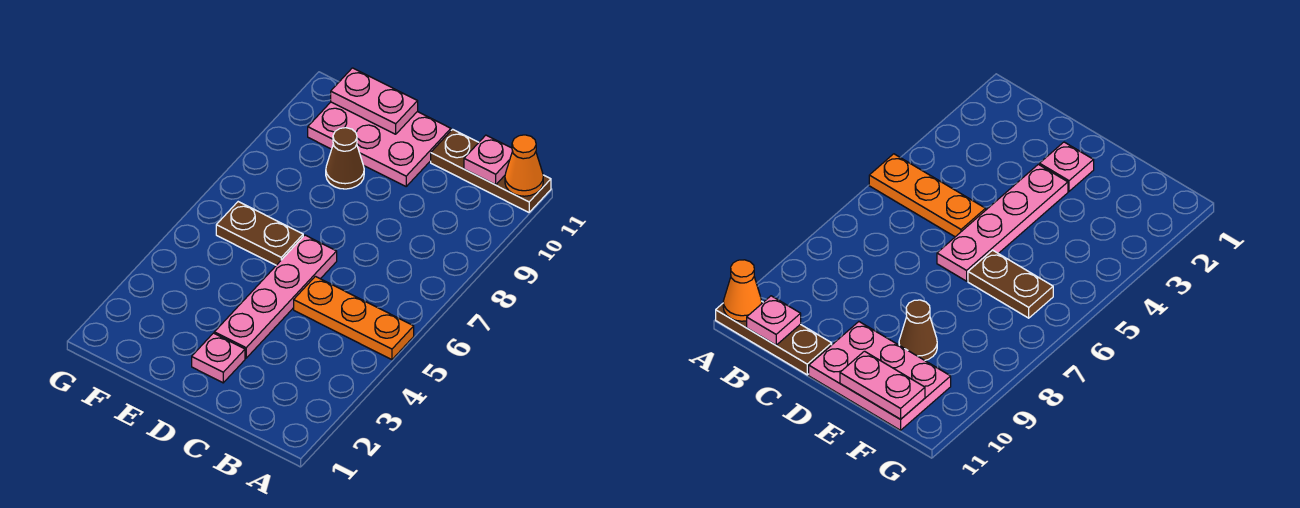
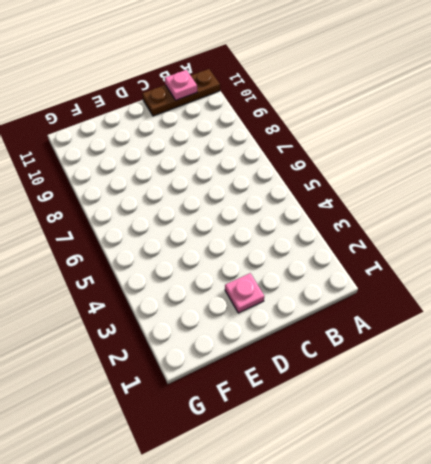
none -> orange plate A5:C5 level 1
none -> pink plate D3:D6 level 1

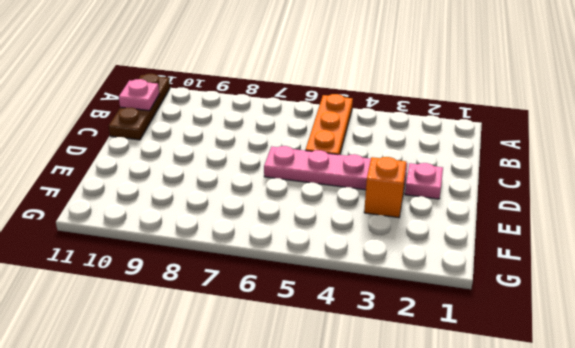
orange brick E3 level 1 -> none
none -> pink plate D10:F11 level 1
none -> brown plate E6:F6 level 1

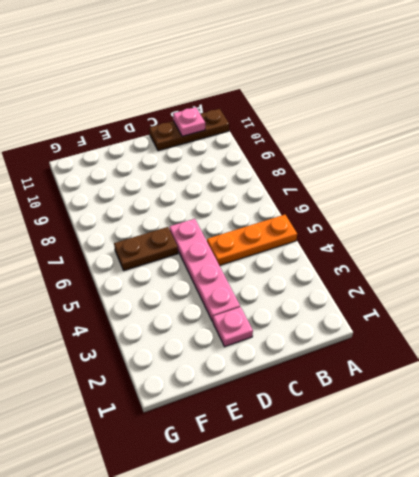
none -> pink plate D10:F11 level 1
none -> brown cone E9 level 1

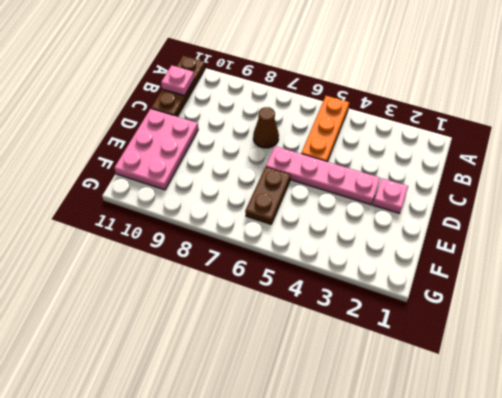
brown cone C7 level 1 -> brown cone E9 level 1
none -> orange cone A11 level 2
none -> pink plate E11:F11 level 2

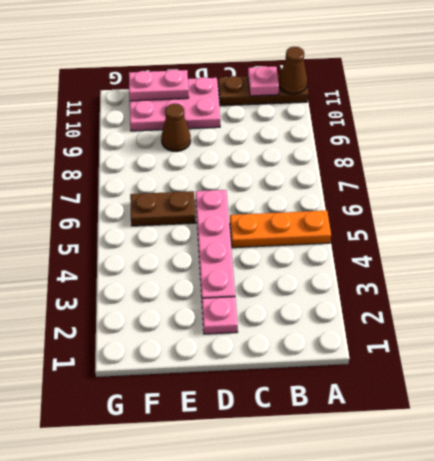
brown cone A11 level 2 -> orange cone A11 level 2

